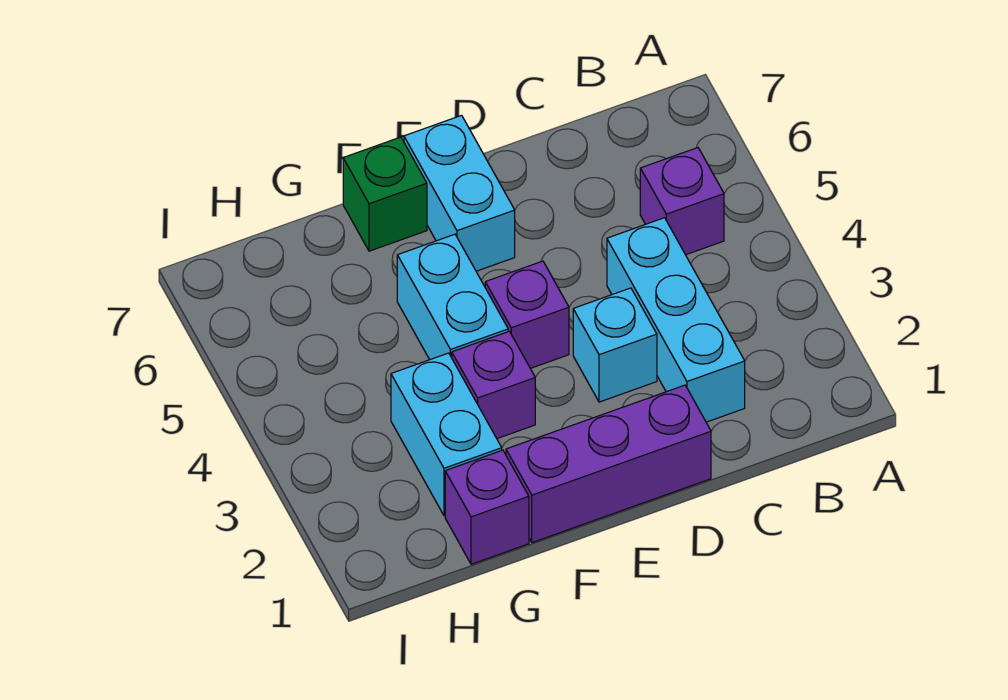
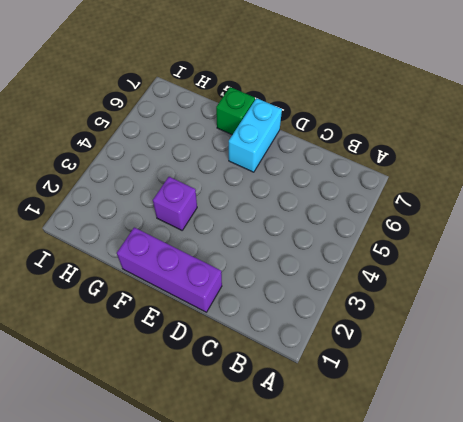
none -> purple brick B5 level 1
none -> cyan brick C2:C4 level 1

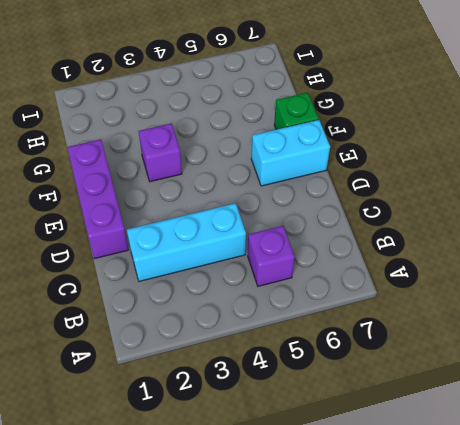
none -> cyan brick D3 level 1
none -> purple brick E4 level 1

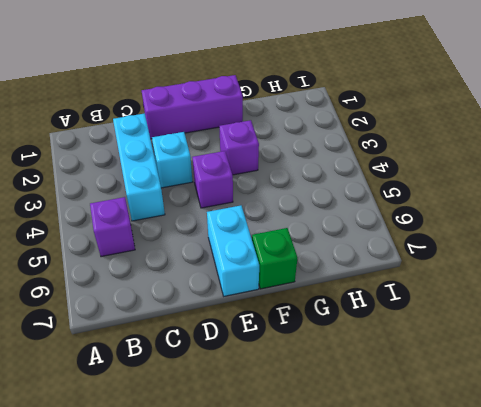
none -> cyan brick F4:F5 level 1
none -> purple brick G1 level 1

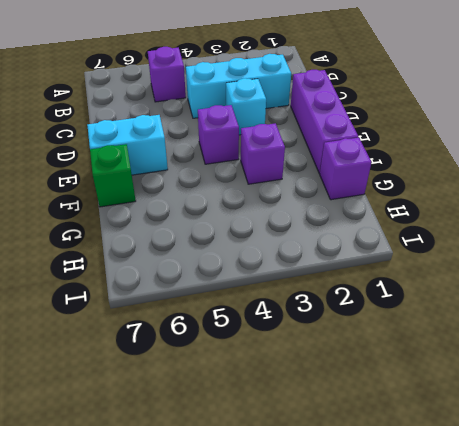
none -> cyan brick F4:F5 level 1
none -> cyan brick G2:G3 level 1

